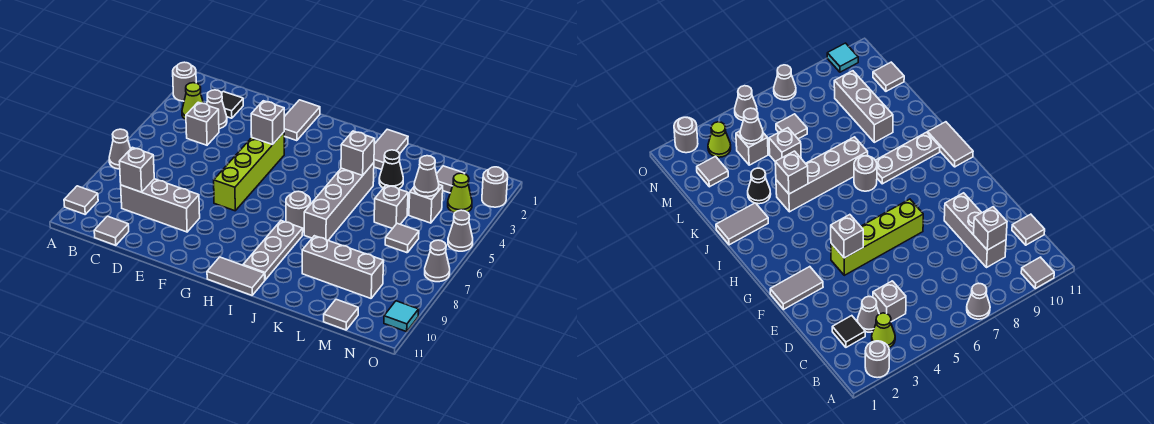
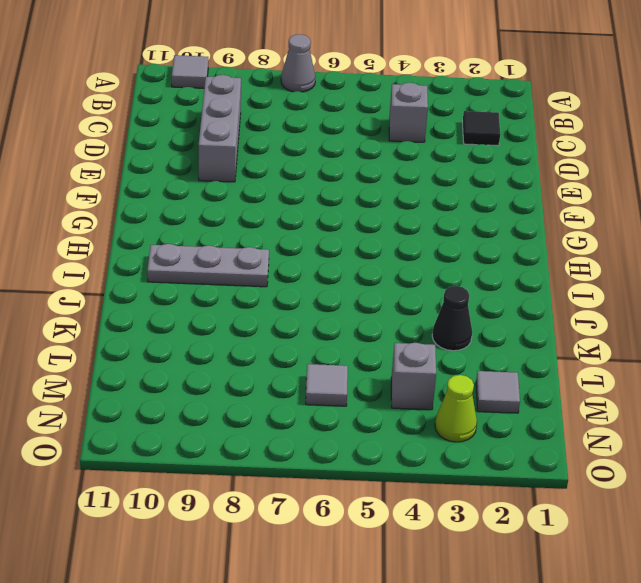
none -> grey round brick A2 level 1
none -> lime cone B3 level 1
none -> grey cone C3 level 1
none -> grey tile C11 level 1

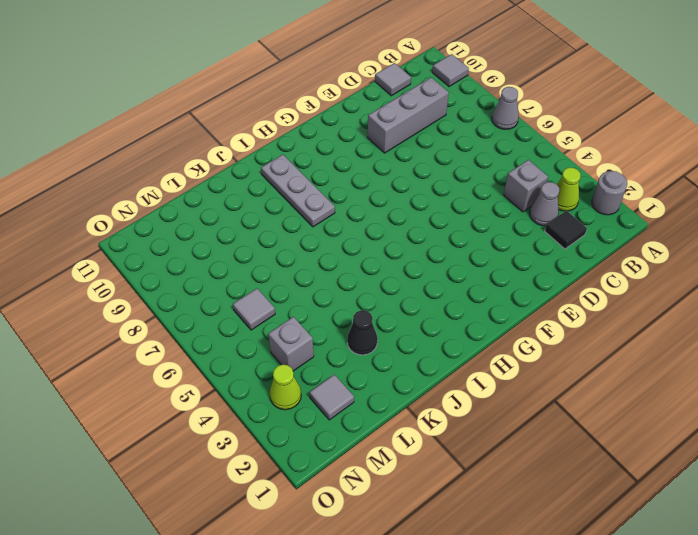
none -> grey tile F1:F2 level 1
none -> lime brick F4:F7 level 1
none -> grey tile H11:I11 level 1
none -> grey round brick I7 level 1

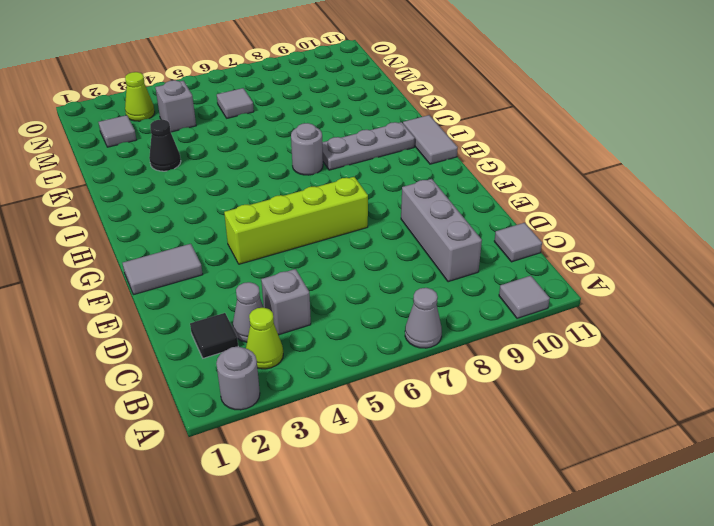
none -> grey tile J1:J2 level 1
none -> grey brick J4:J7 level 1
none -> grey brick K9:M9 level 1
none -> grey brick L5 level 1

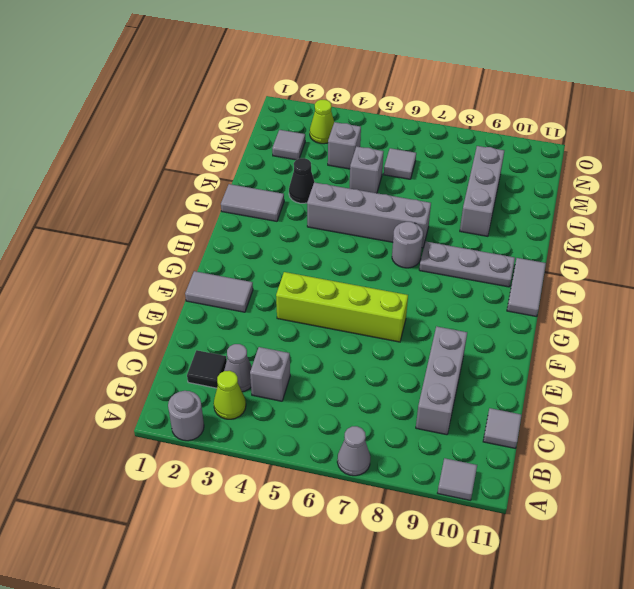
none -> grey tile M11 level 1
none -> grey round brick O2 level 1
none -> grey cone O5 level 1
none -> grey cone O7 level 1

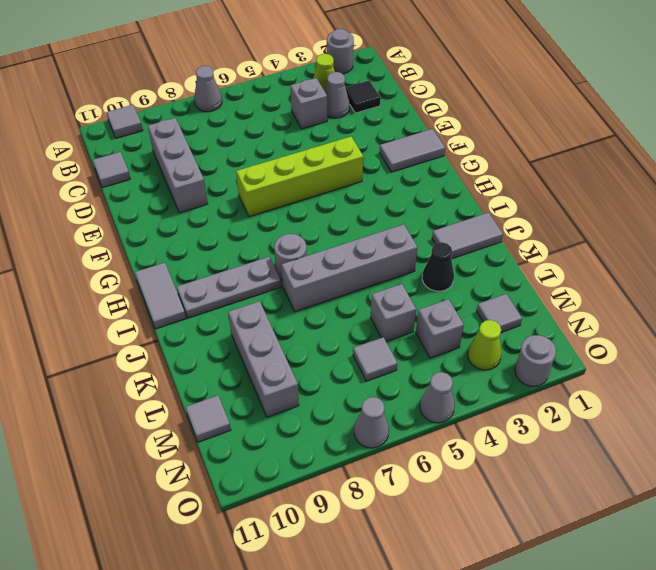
none -> cyan tile O10 level 1
none -> grey brick C9 level 2
none -> grey brick F4 level 2
none -> grey brick J4 level 2

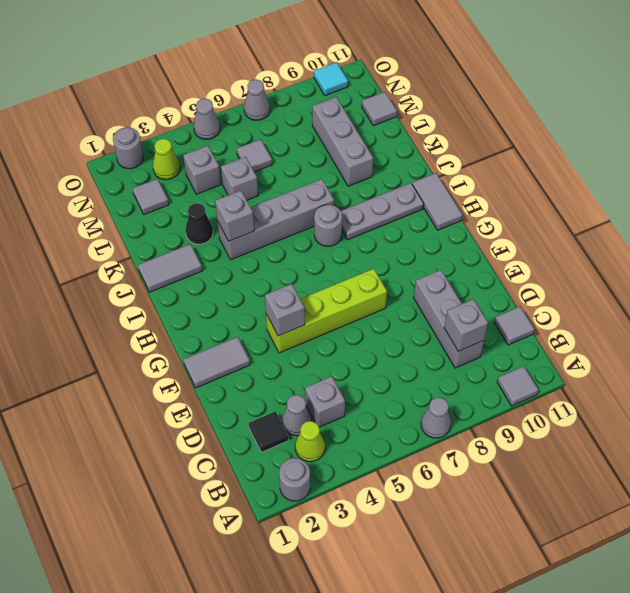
none -> grey cone M4 level 2

